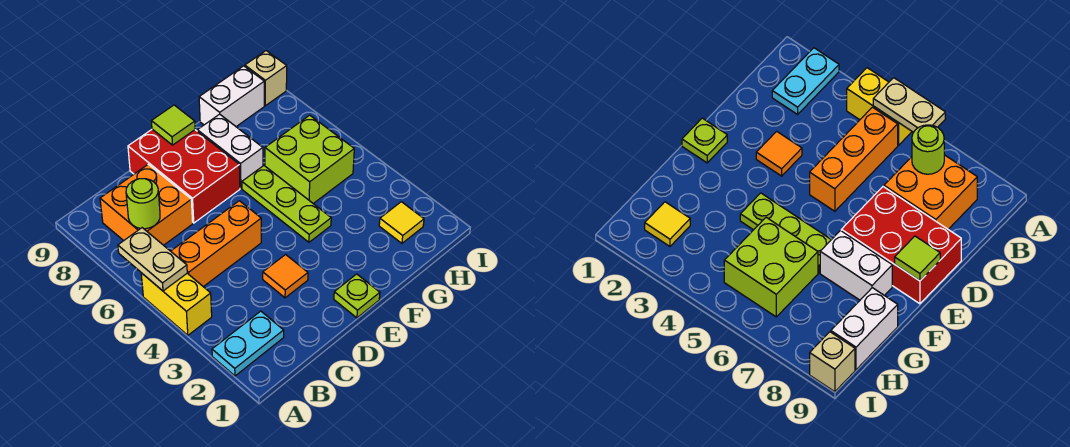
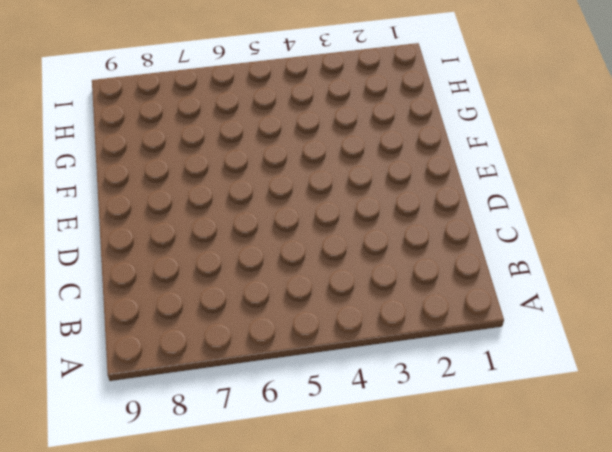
none -> cyan plate A2:B2 level 1
none -> yellow brick A4:A5 level 1
none -> orange brick B5:D5 level 1

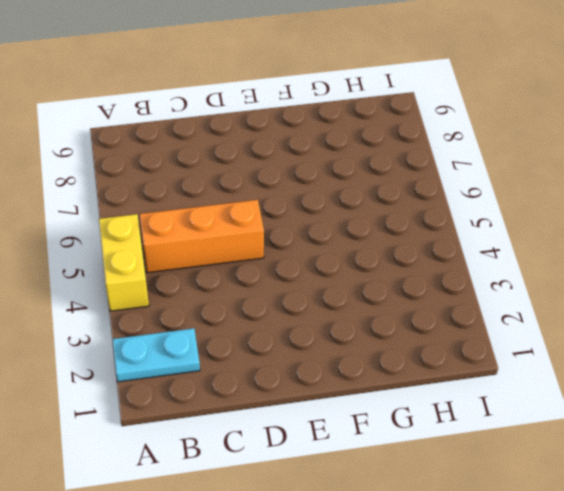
none -> orange brick B7:C8 level 1
none -> orange tile D3 level 1
none -> red brick D7:E9 level 1

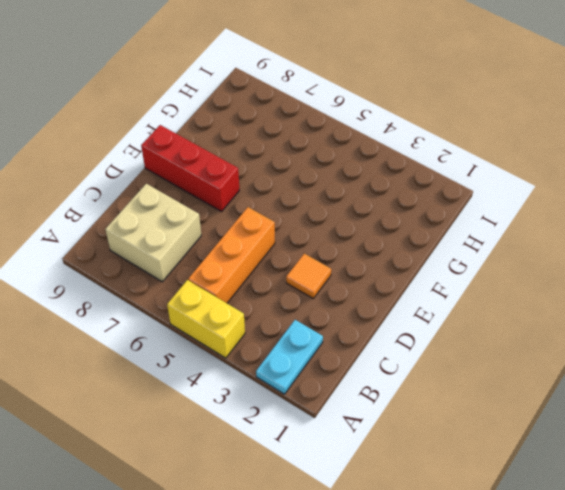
tan brick B7:C8 level 1 -> orange brick B7:C8 level 1
red brick E7:E9 level 1 -> red brick D7:E9 level 1
none -> lime plate E1 level 1
none -> lime plate F4:F6 level 1
none -> white brick F7:F8 level 1

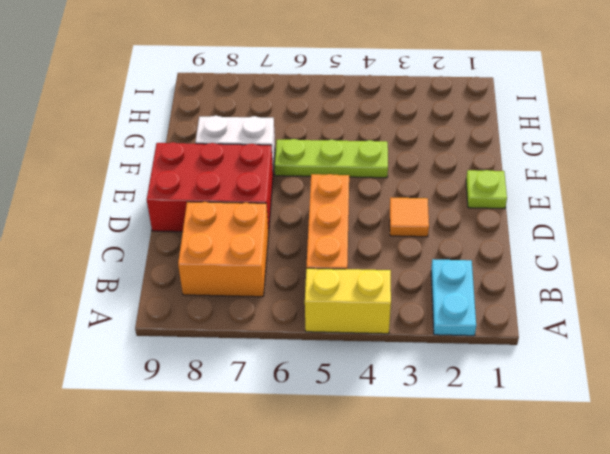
none -> lime brick G5:H6 level 1
none -> white brick G9:H9 level 1
none -> yellow tile H2 level 1

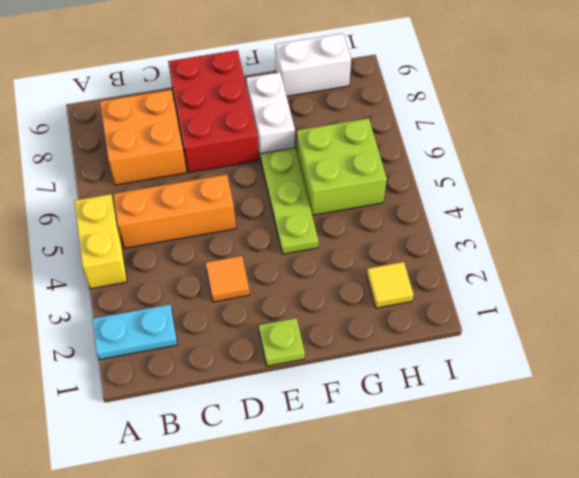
none -> tan brick I9 level 1
none -> tan plate A5:A6 level 2
none -> lime round brick B7 level 2

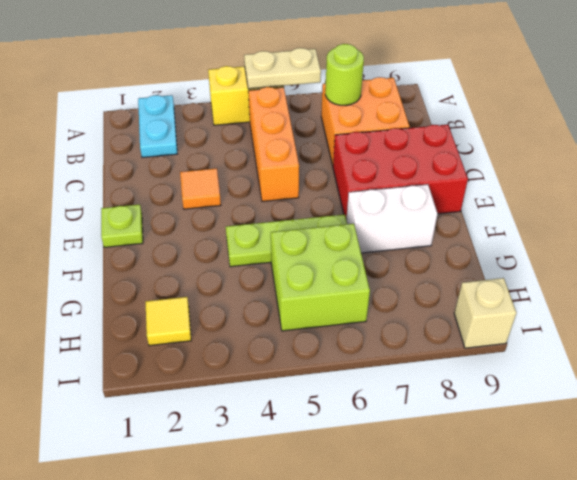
none -> white brick G9:H9 level 1
none -> lime tile E9 level 2

